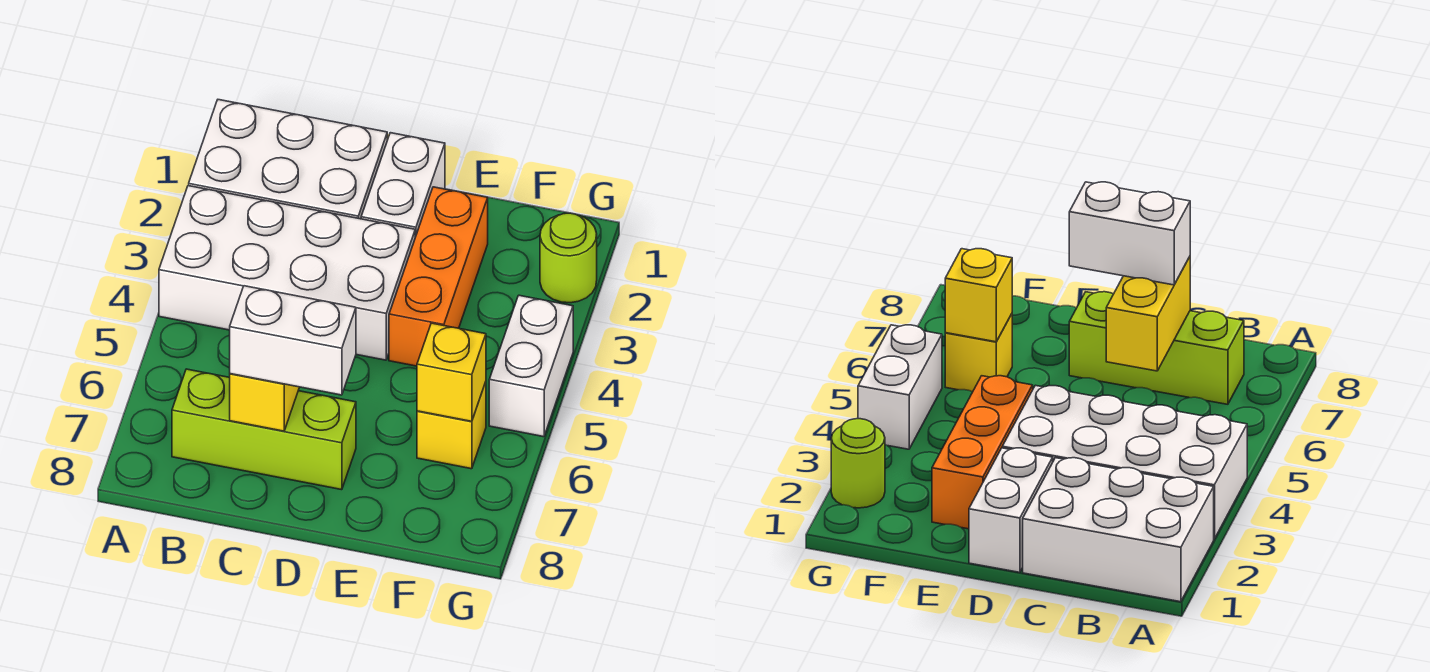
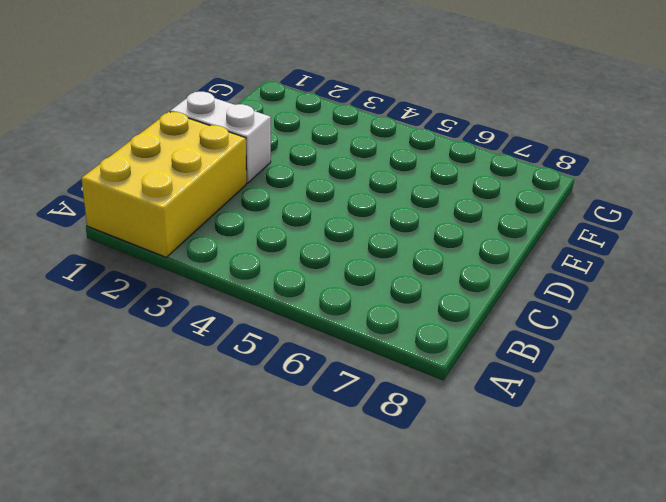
yellow brick A1:C2 level 1 -> white brick A1:C2 level 1
none -> white brick A3:D4 level 1
none -> lime brick B7:D7 level 1

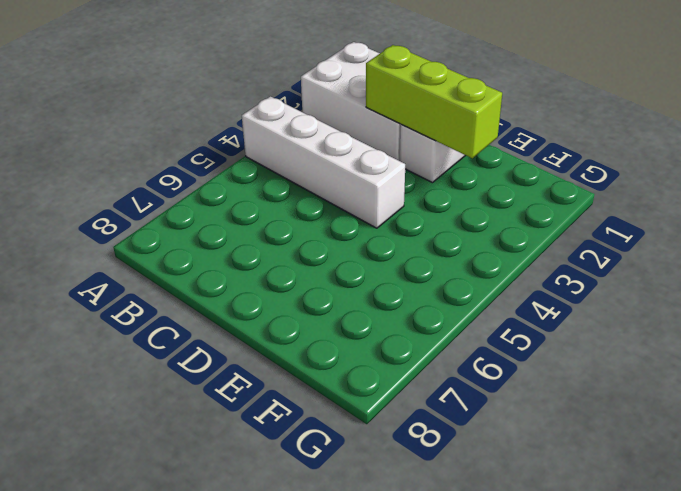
white brick A4:D4 level 1 -> white brick A3:D4 level 1
lime brick C2:E2 level 2 -> lime brick B7:D7 level 1
none -> orange brick E2:E4 level 1
none -> yellow brick F6 level 1

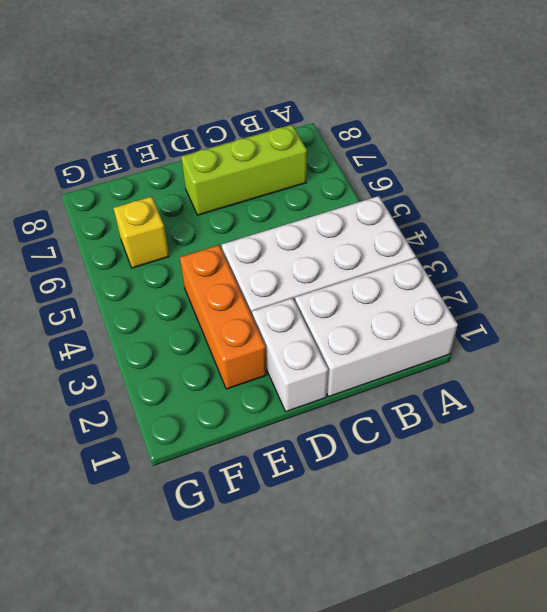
none -> lime round brick G2 level 1
none -> white brick G4:G5 level 1

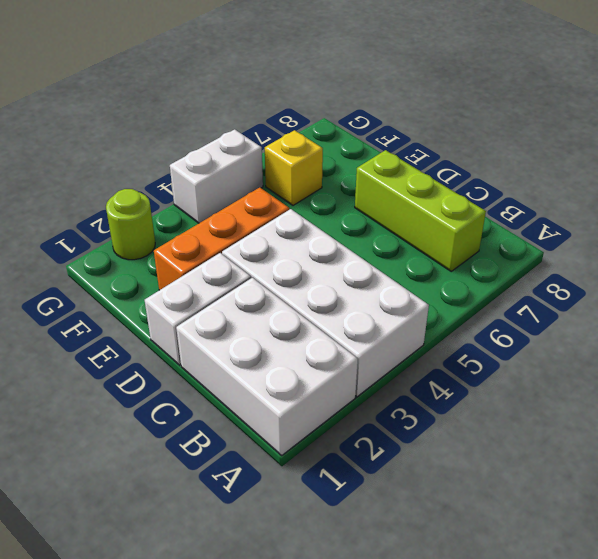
none -> yellow brick C6:C7 level 2
none -> yellow brick F6 level 2

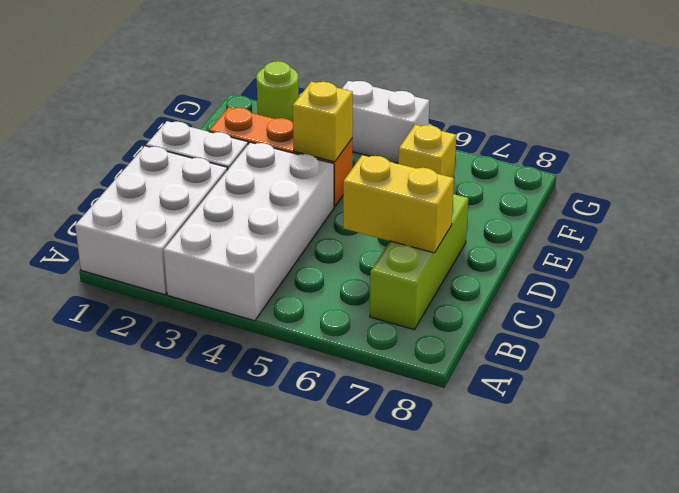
yellow brick E4 level 2 -> yellow brick F6 level 2
none -> white brick C7:D7 level 3

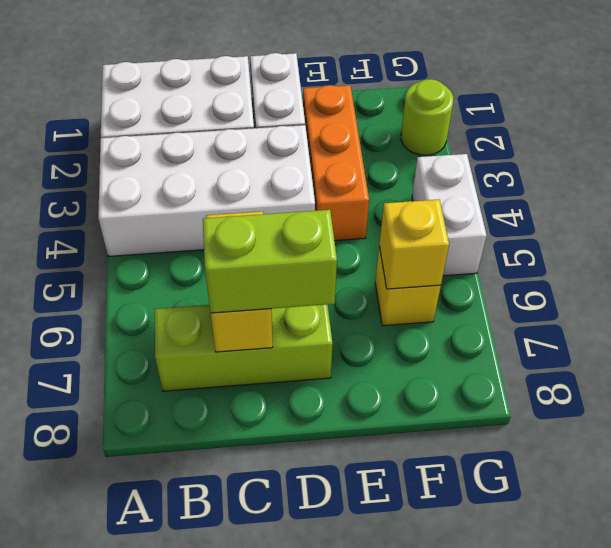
lime brick C7:D7 level 3 -> white brick C7:D7 level 3

